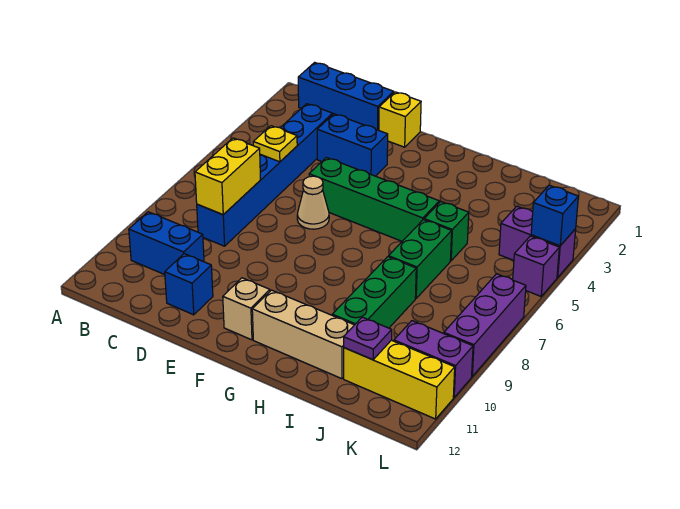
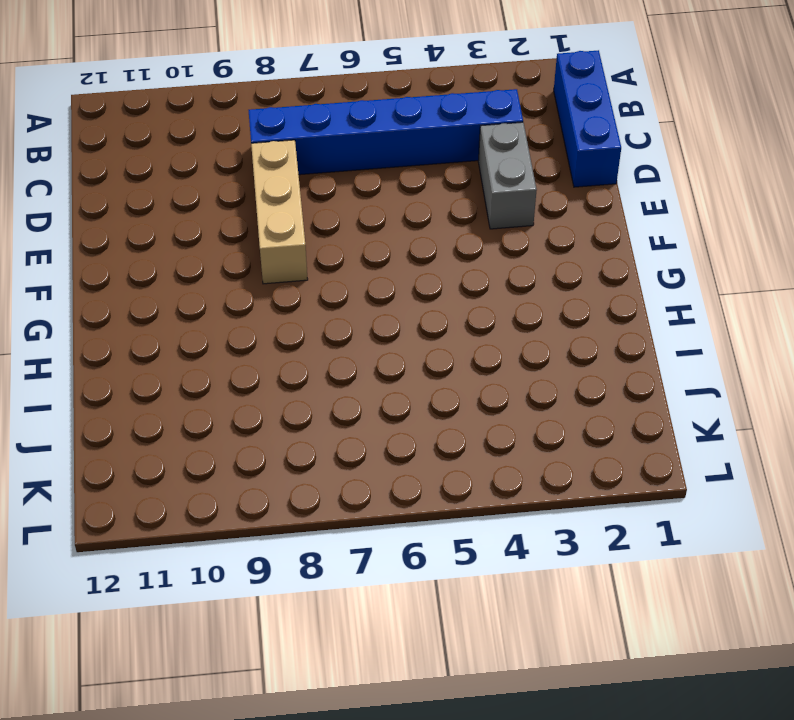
grey brick D3:E3 level 1 -> blue brick D3:E3 level 1
tan brick D8:F8 level 1 -> tan brick G11:I11 level 1
none -> blue brick B10:C10 level 1
none -> blue brick D11 level 1
none -> yellow brick E1 level 1

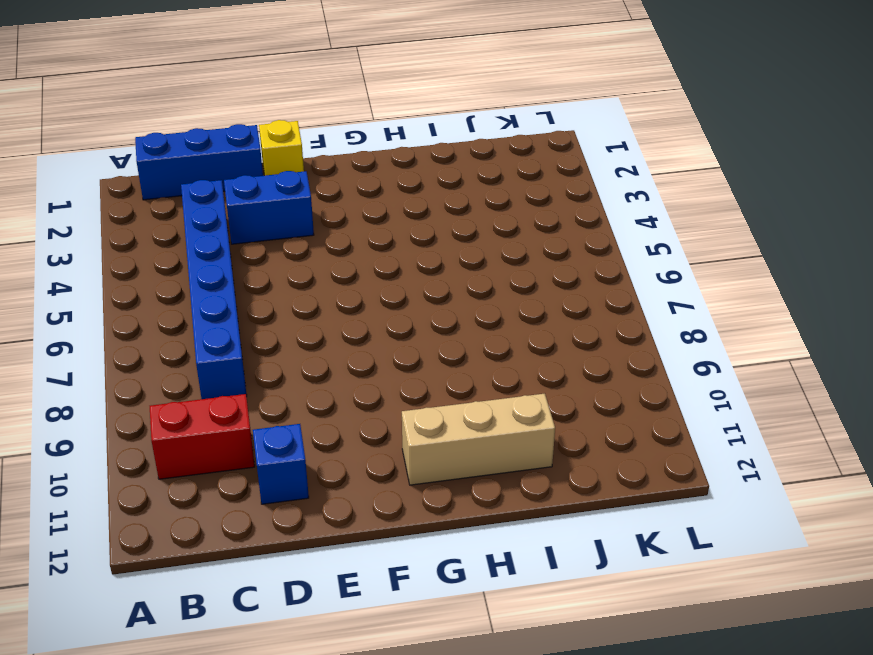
red brick B10:C10 level 1 -> blue brick B10:C10 level 1
none -> green brick E5:H5 level 1
none -> tan cone E6 level 1
none -> tan brick F11 level 1

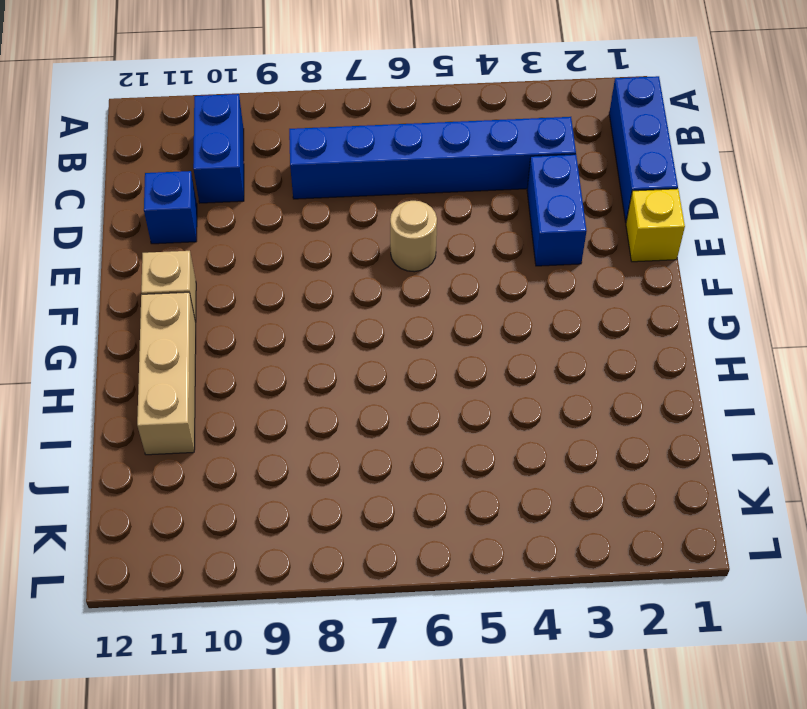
tan round brick E6 level 1 -> tan cone E6 level 1
none -> green brick E5:H5 level 1
none -> green brick I5 level 1
none -> green brick I6:I7 level 1

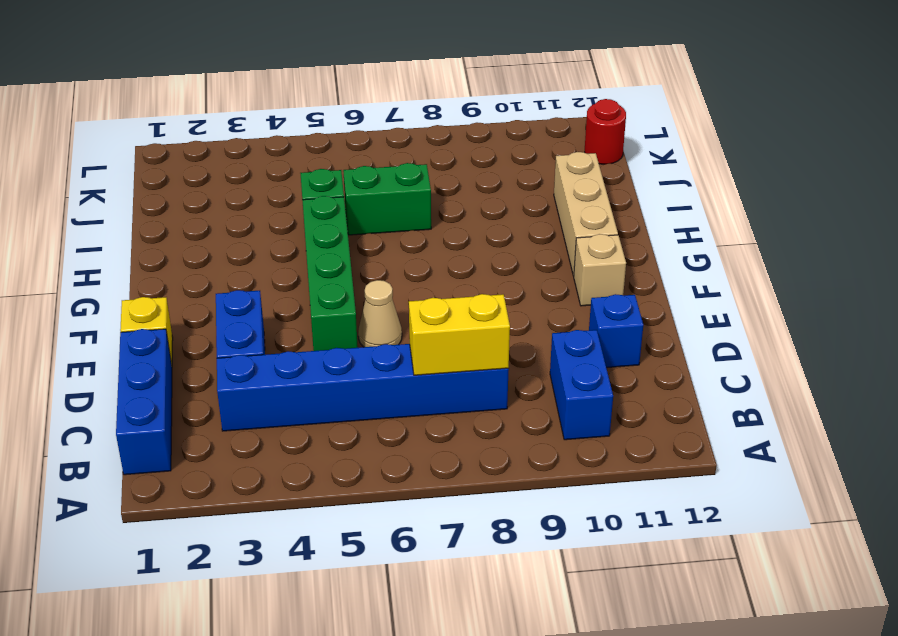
red round brick K12 level 1 -> none
none -> green brick I8:I10 level 1
none -> yellow brick J11:L11 level 1
none -> purple brick K4:L4 level 1

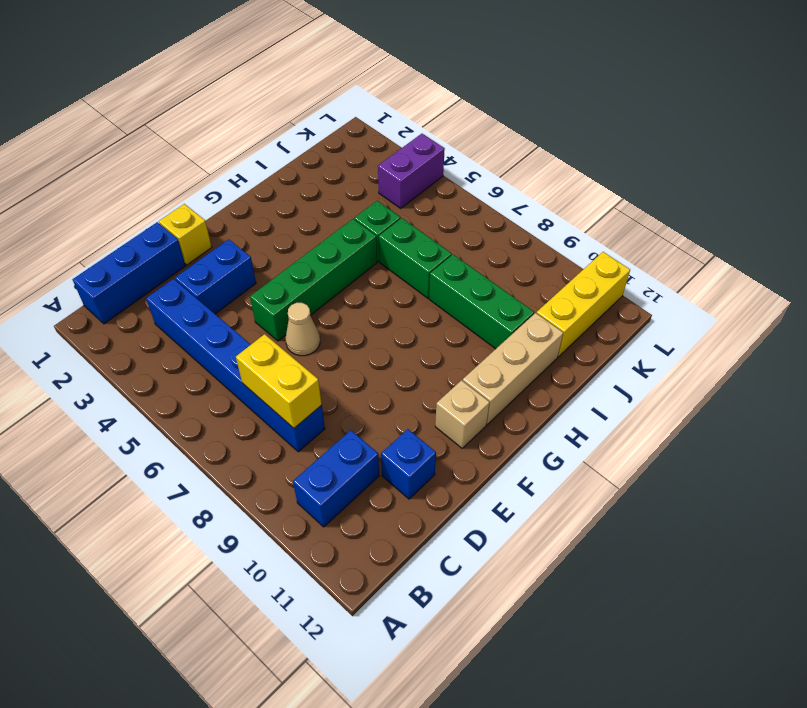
none -> purple brick K10:L10 level 1
none -> purple brick L5 level 1
none -> purple brick L7:L9 level 1

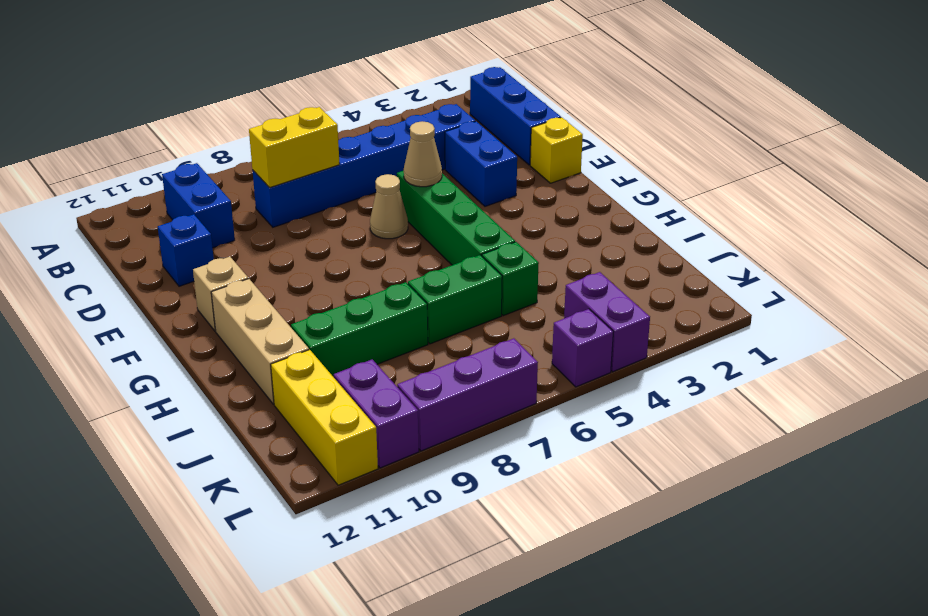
tan cone E5 level 2 -> none
none -> yellow plate C5 level 2
none -> purple plate J11 level 2
none -> blue brick L4 level 2

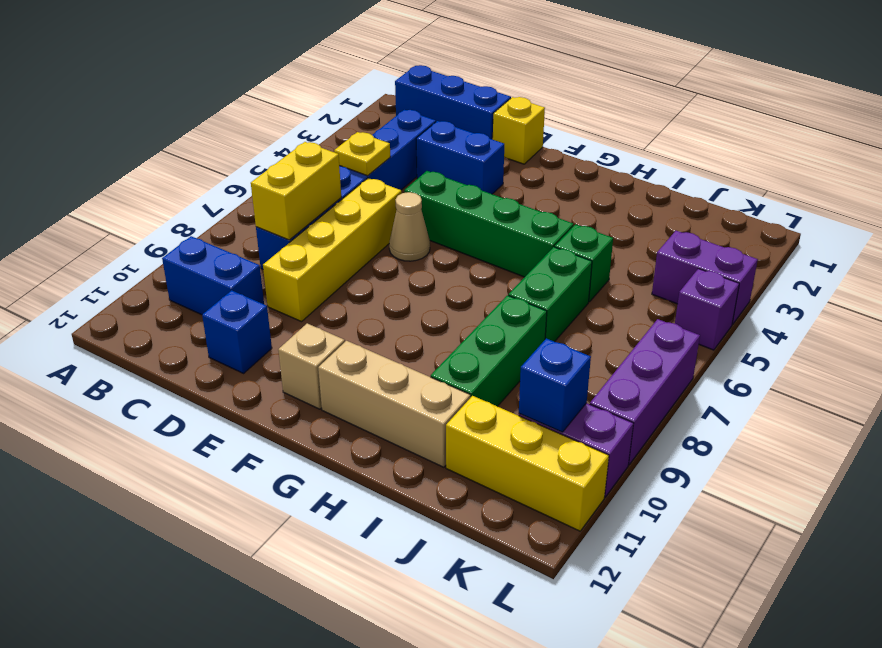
yellow brick D6:D9 level 1 -> none
blue brick K10 level 2 -> blue brick L4 level 2
none -> purple plate J11 level 2

